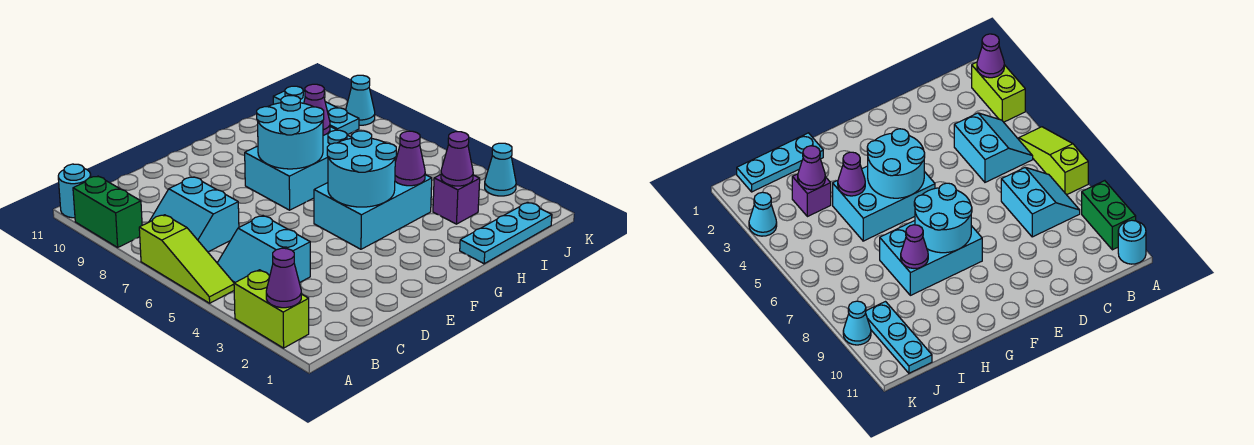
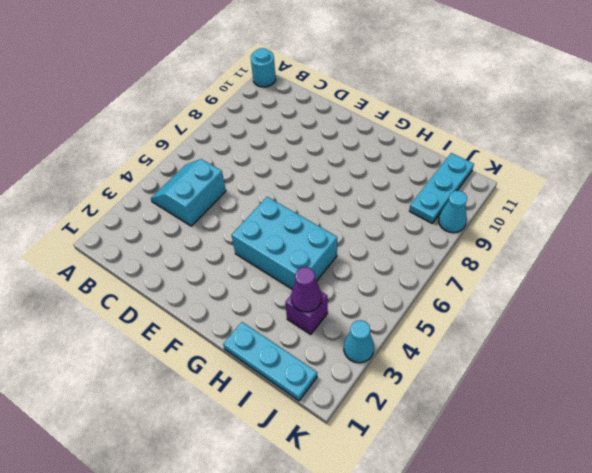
none -> lime brick A2:A3 level 1
none -> lime slope A5:A7 level 1 top 7
none -> green brick A9:A10 level 1

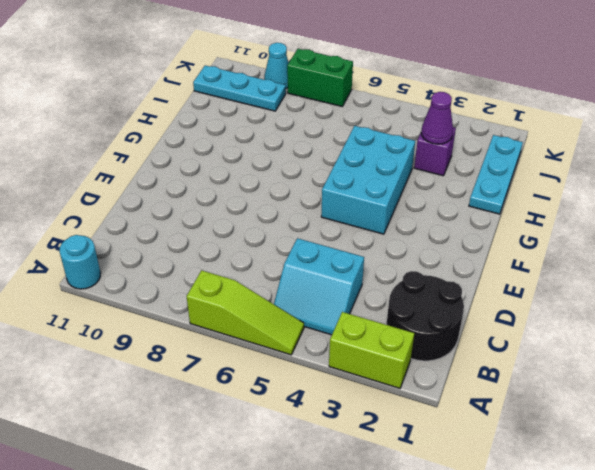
black round brick B1:C2 level 1 -> none
green brick K7:K8 level 1 -> green brick A9:A10 level 1
none -> cyan slope B7:C8 level 1 top C
none -> cyan brick F7:H8 level 1
none -> cyan cone K3 level 1

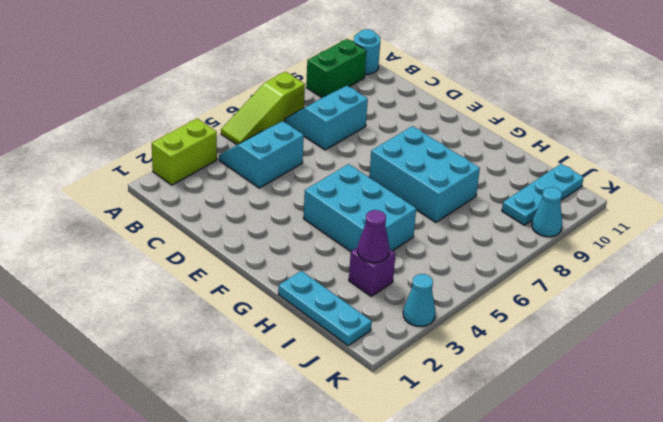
none -> purple cone A2 level 2
none -> cyan round brick F4:G5 level 2
none -> cyan round brick F7:G8 level 2

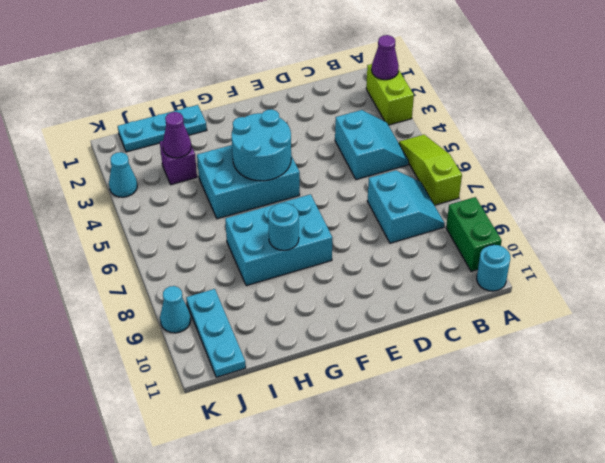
cyan round brick G8 level 2 -> cyan round brick F7:G8 level 2
none -> purple cone H4 level 2
none -> purple cone H8 level 2

